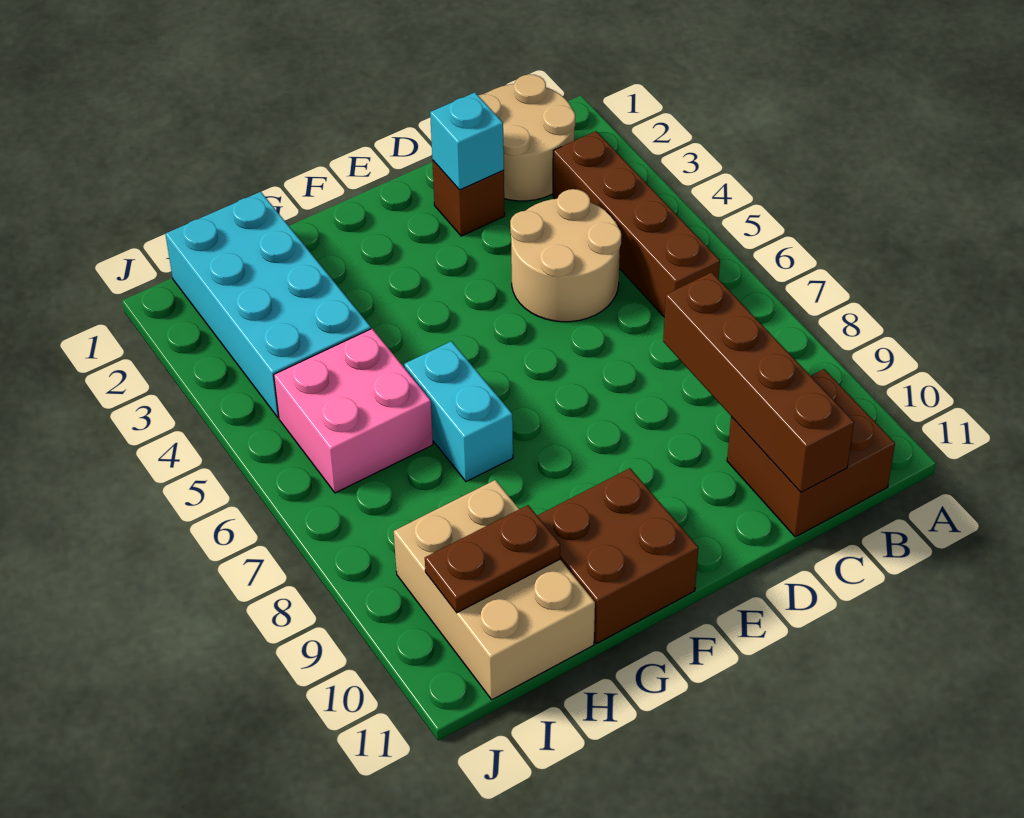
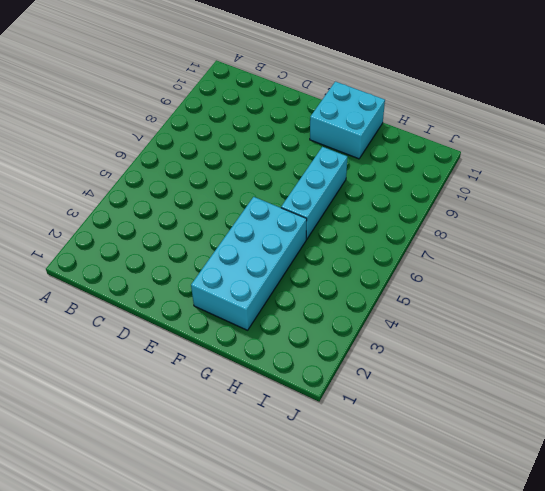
cyan brick F2:G5 level 1 -> cyan brick H1:I4 level 1
cyan brick F10:G11 level 1 -> brown brick F10:G11 level 1
cyan brick G6:G8 level 1 -> cyan brick G6:G7 level 1
none -> tan round brick B1:C2 level 1
none -> brown brick B3:B6 level 1
none -> brown brick B10:C11 level 1

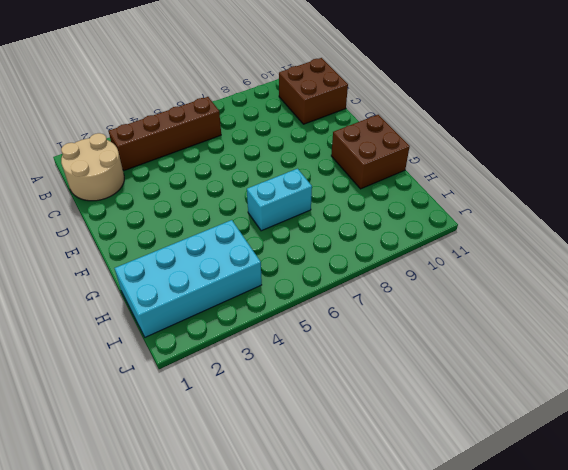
none -> tan round brick C4:D5 level 1
none -> brown brick D2 level 1
none -> pink brick H5:I6 level 1

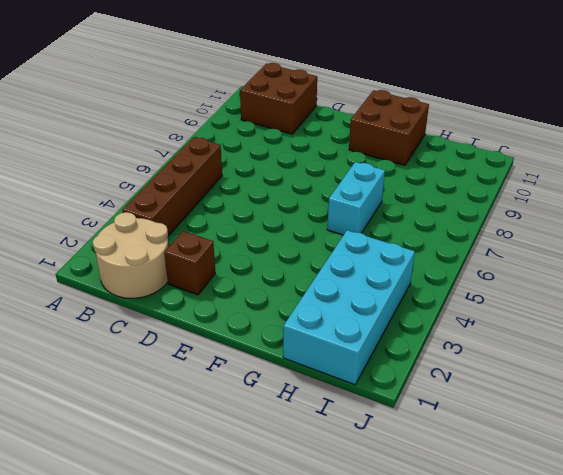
none -> tan round brick C4:D5 level 1
none -> pink brick H5:I6 level 1
none -> tan brick H9:I11 level 1

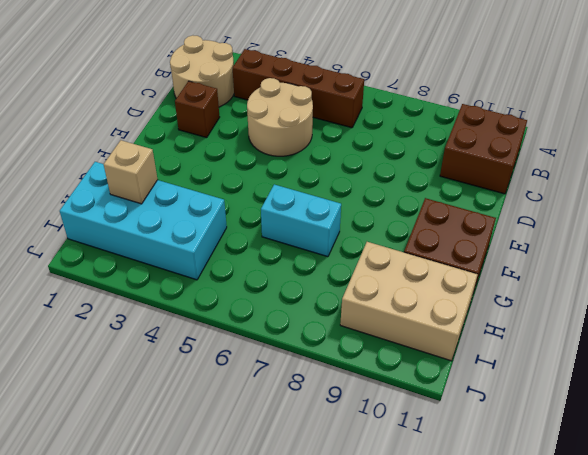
tan brick H2 level 2 -> none
none -> pink brick H5:I6 level 1
none -> brown brick C8:C11 level 2
none -> cyan brick D2 level 2

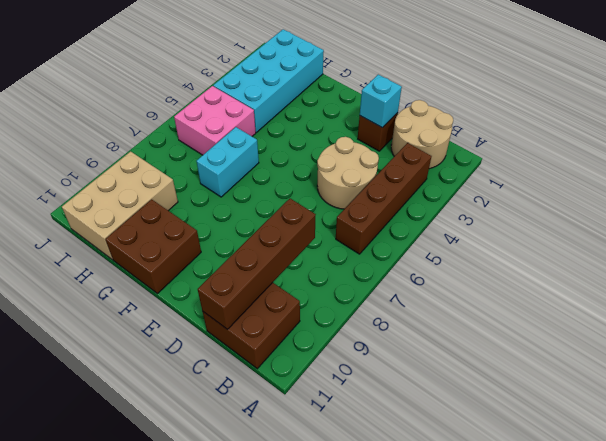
none -> brown plate H10:I10 level 2

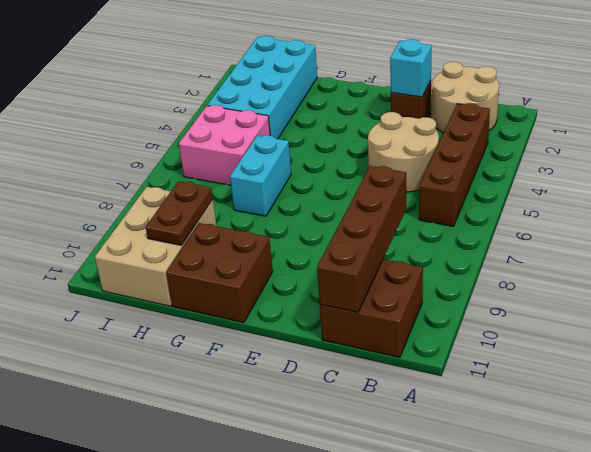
brown plate H9:H10 level 2 -> brown plate H10:I10 level 2

